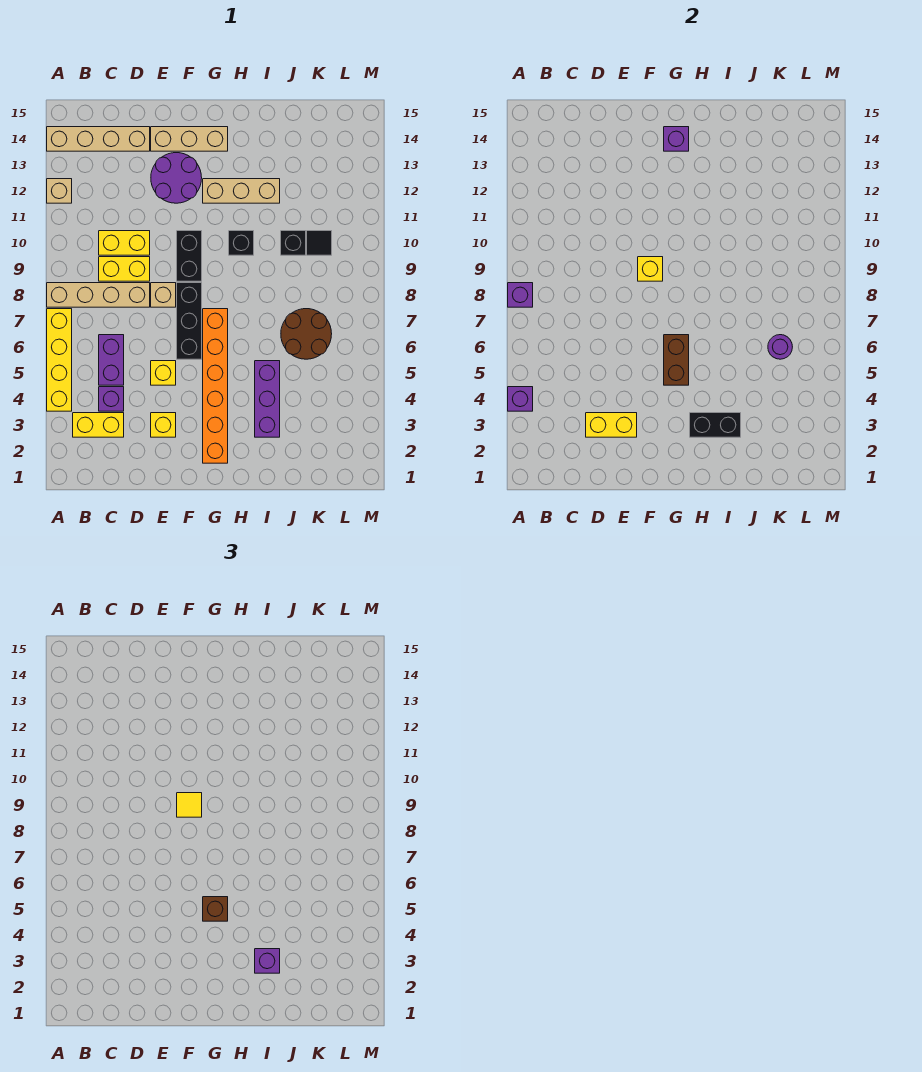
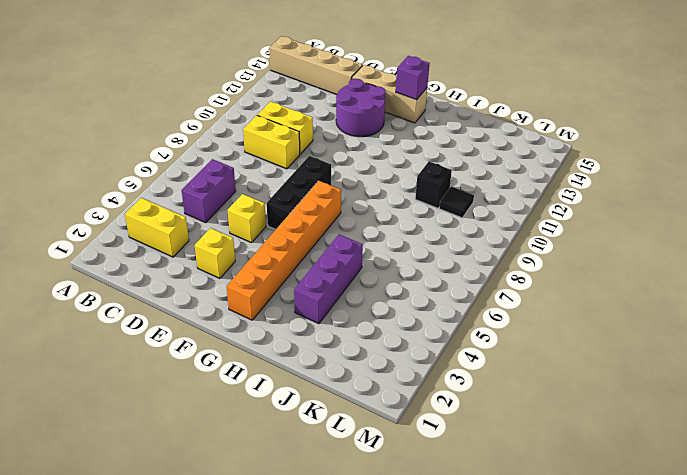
none -> yellow brick A4:A7 level 1
none -> tan brick A8:D8 level 1
none -> tan brick A12 level 1
none -> purple brick C4 level 1

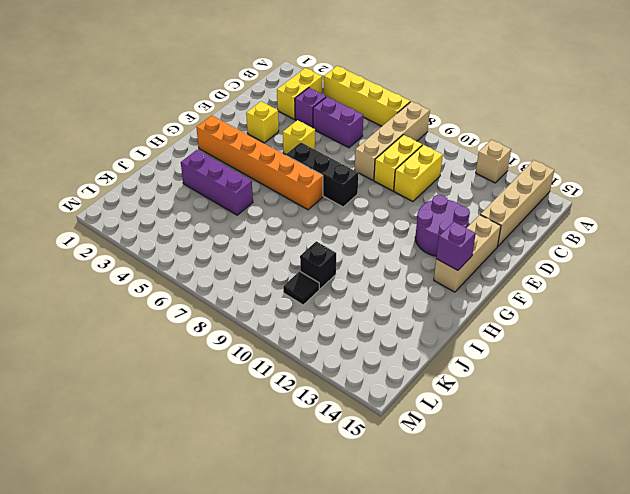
none -> tan brick E8 level 1
none -> black brick F9:F10 level 1
none -> tan brick G12:I12 level 1
none -> black brick H10 level 1

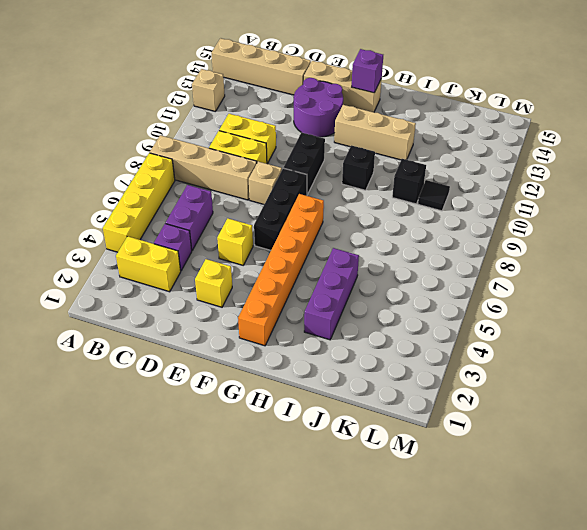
none -> brown round brick J6:K7 level 1
none -> purple brick A4 level 2
none -> purple brick A8 level 2
none -> yellow brick D3:E3 level 2

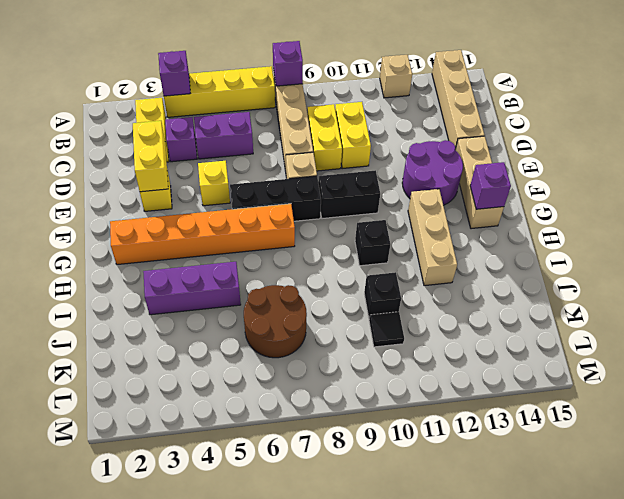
none -> yellow brick F9 level 2
none -> brown brick G5:G6 level 2
none -> black brick H3:I3 level 2
none -> purple round brick K6 level 2

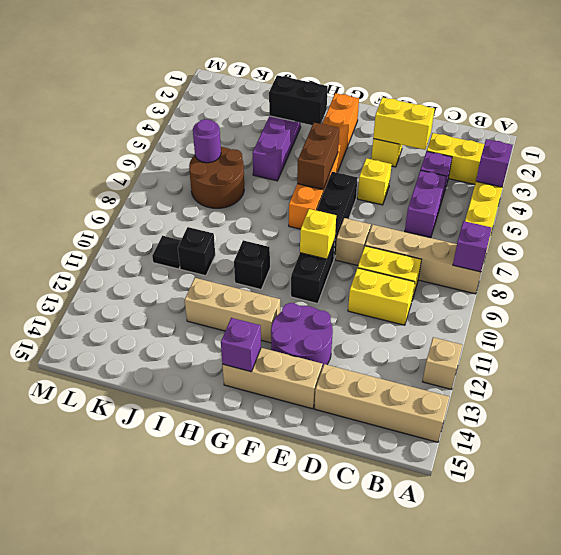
none -> yellow tile F9 level 3
none -> brown brick G5 level 3
none -> purple brick I3 level 3

